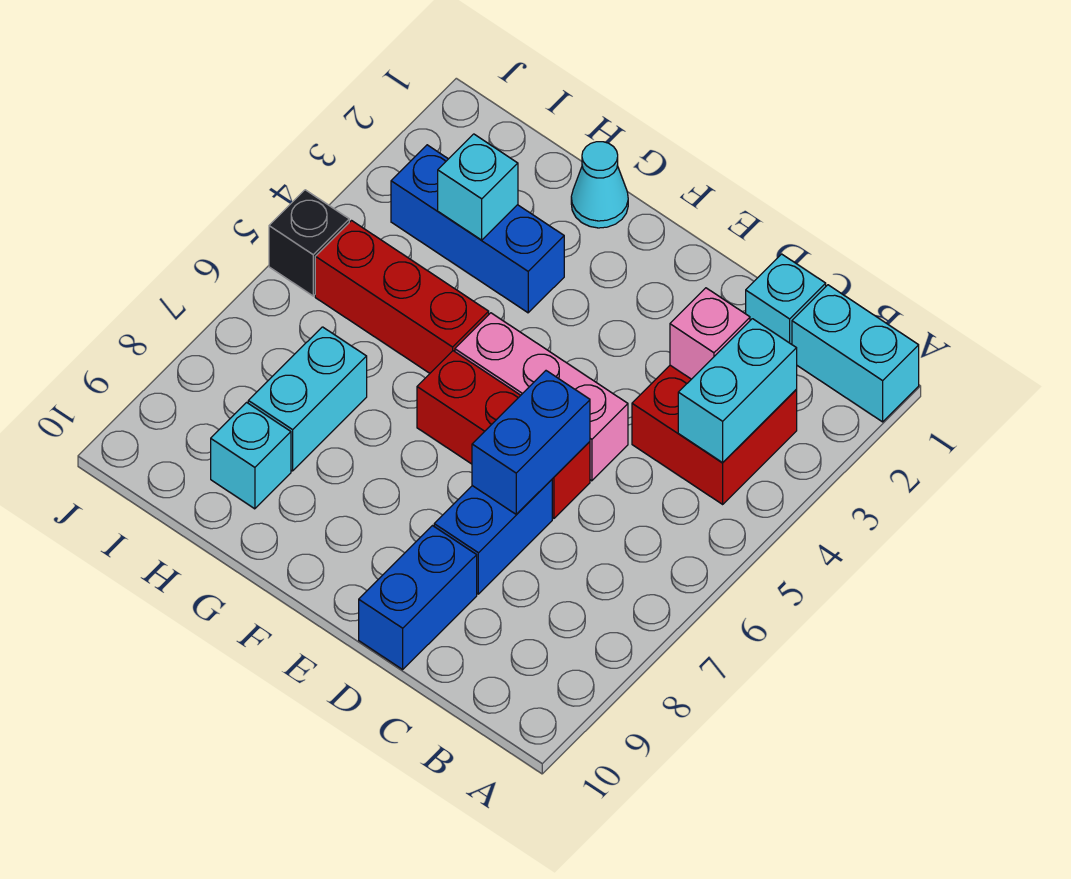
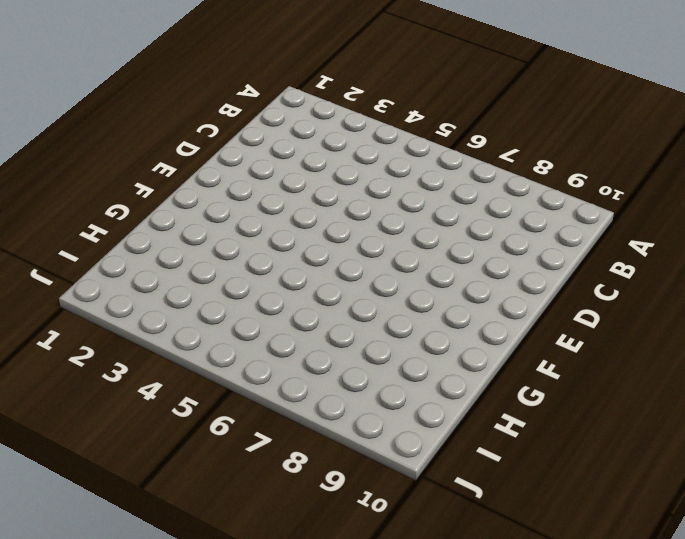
none -> cyan brick A1:B1 level 1
none -> red brick B3:C4 level 1
none -> cyan brick C1 level 1

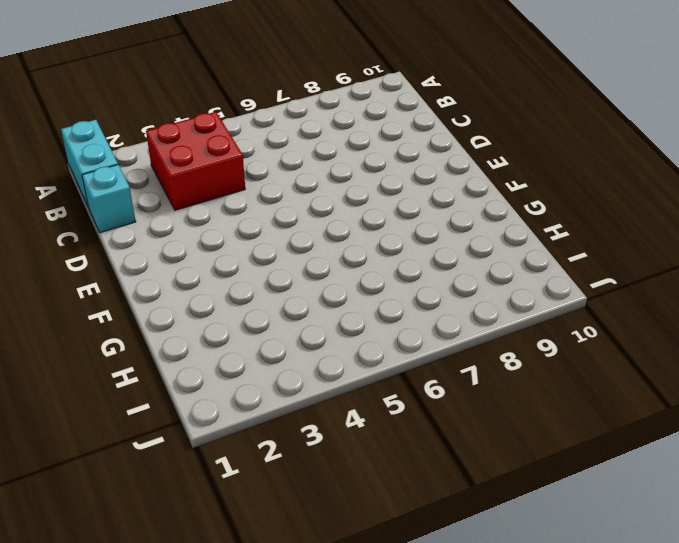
none -> pink brick D5:F5 level 1
none -> red brick D6:F6 level 1
none -> blue brick D7:D8 level 1

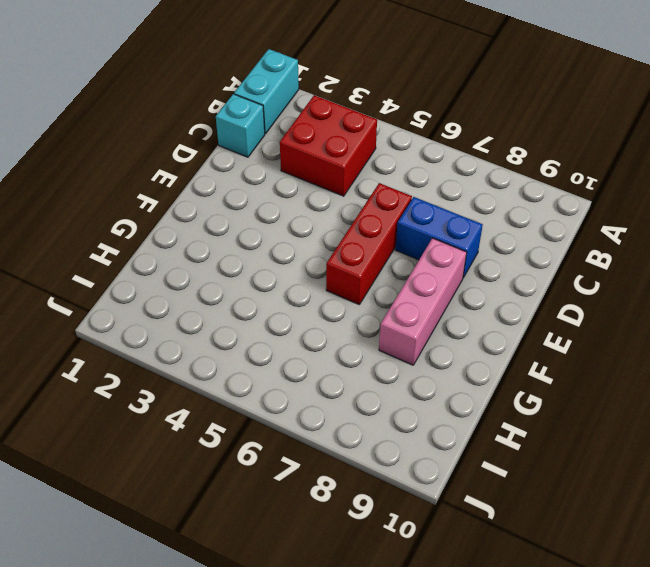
pink brick E8:G8 level 1 -> pink brick D5:F5 level 1
none -> blue brick D9:D10 level 1
none -> cyan cone G1 level 1
none -> blue brick G3:I3 level 1

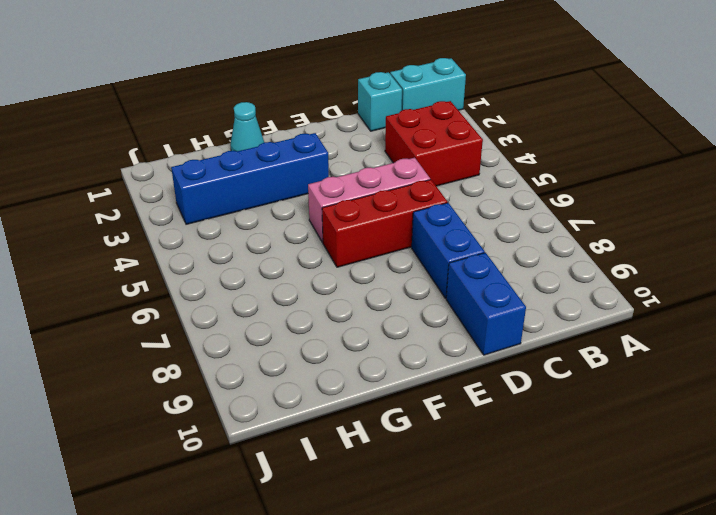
blue brick F3:I3 level 1 -> blue brick G3:I3 level 1
none -> red brick G5:I5 level 1
none -> cyan brick H7:H8 level 1
none -> cyan brick H9 level 1

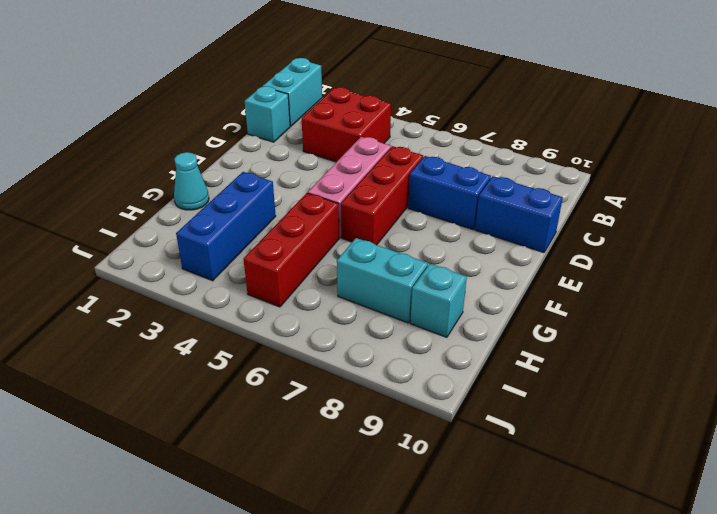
none -> black brick J5 level 1
none -> cyan brick B3:B4 level 2
none -> pink brick C3 level 2

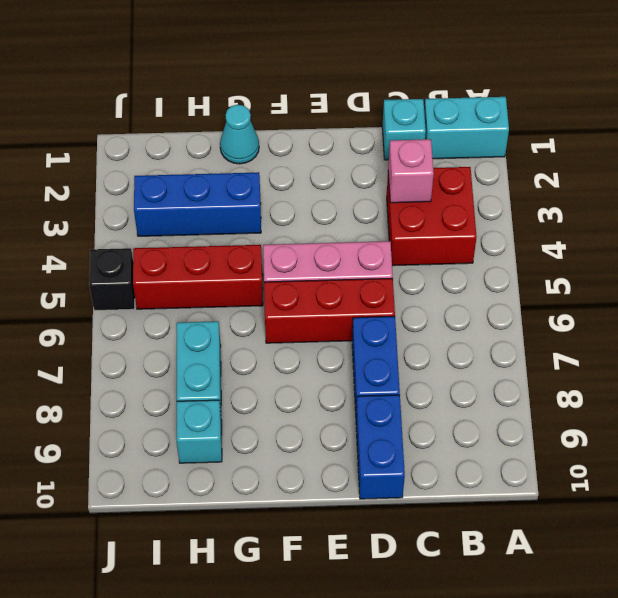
none -> cyan brick B3:B4 level 2
none -> blue brick D6:D7 level 2
none -> cyan brick H3 level 2

